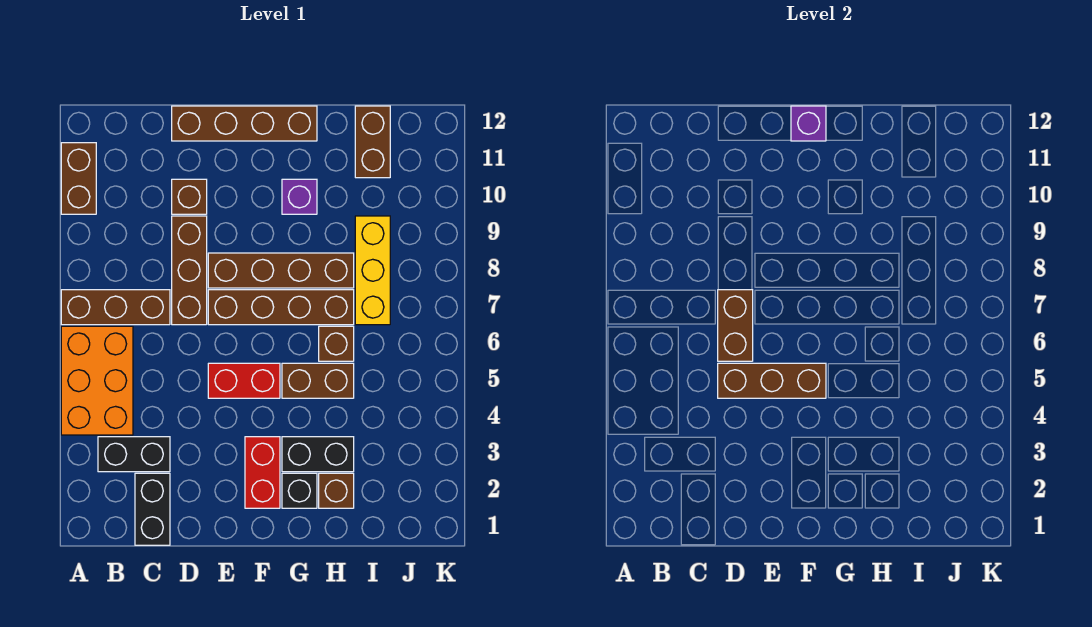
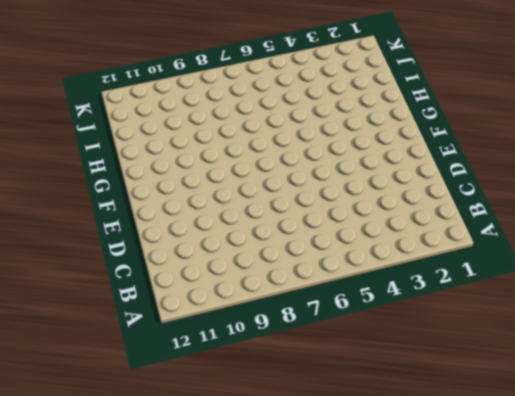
none -> orange brick A4:B6 level 1
none -> brown brick A7:C7 level 1
none -> brown brick A10:A11 level 1

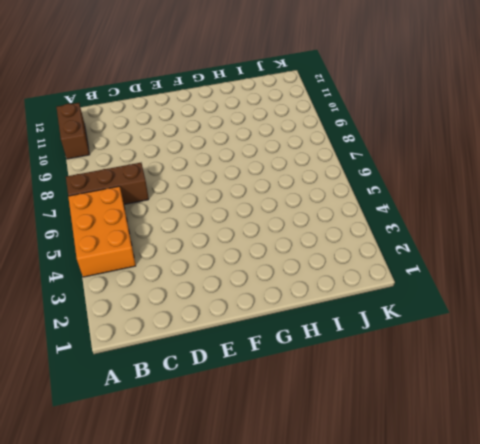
none -> black brick B3:C3 level 1
none -> black brick C1:C2 level 1
none -> brown brick D7:D9 level 1

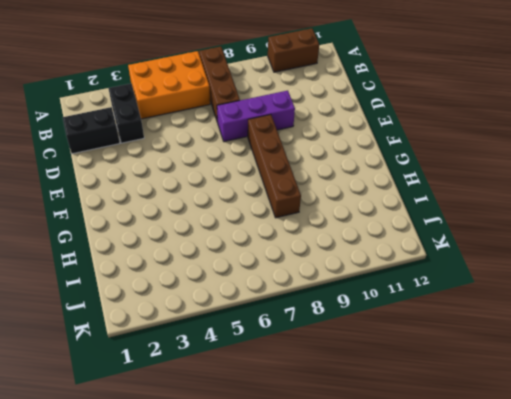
purple brick D7:D9 level 1 -> brown brick D7:D9 level 1
none -> brown brick D10 level 1
none -> brown brick D12:G12 level 1
none -> red brick E5:F5 level 1

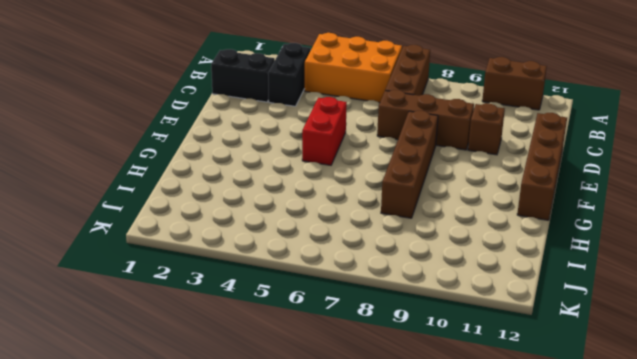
none -> brown brick E7:H7 level 1
none -> red brick F2:F3 level 1
none -> black brick G2 level 1

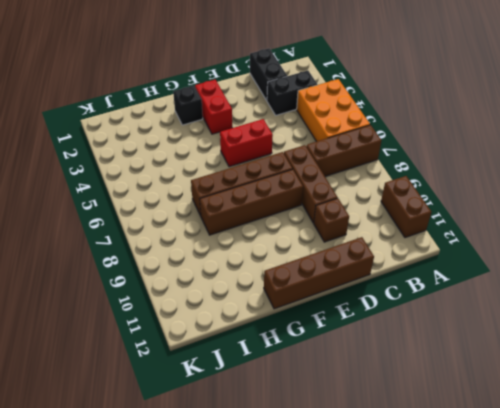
none -> black brick G3:H3 level 1
none -> brown brick G5:H5 level 1
none -> purple brick G10 level 1

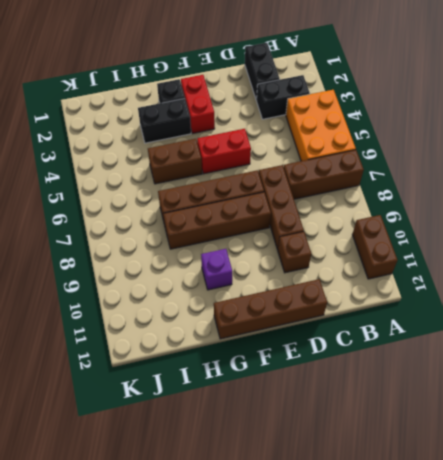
none -> brown brick H2 level 1
none -> brown brick H6 level 1
none -> yellow brick I7:I9 level 1

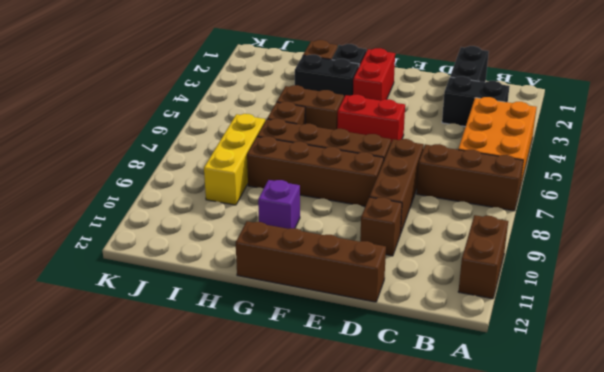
none -> brown brick I11:I12 level 1
none -> brown brick D5:F5 level 2
none -> brown brick D6:D7 level 2

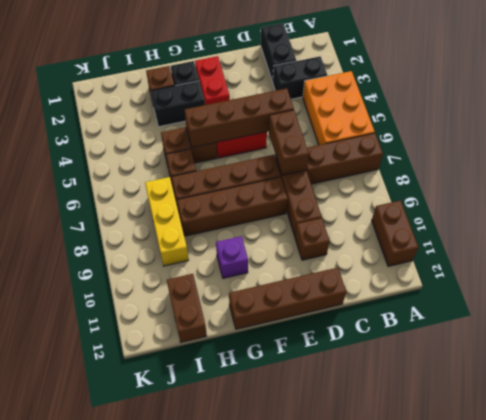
brown brick D5:G5 level 2 -> brown brick D5:F5 level 2
none -> purple brick F12 level 2

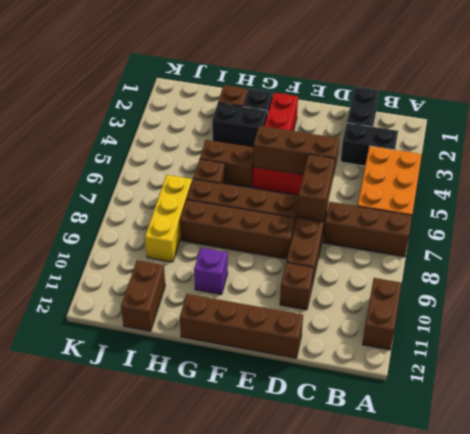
none -> purple brick F12 level 2

